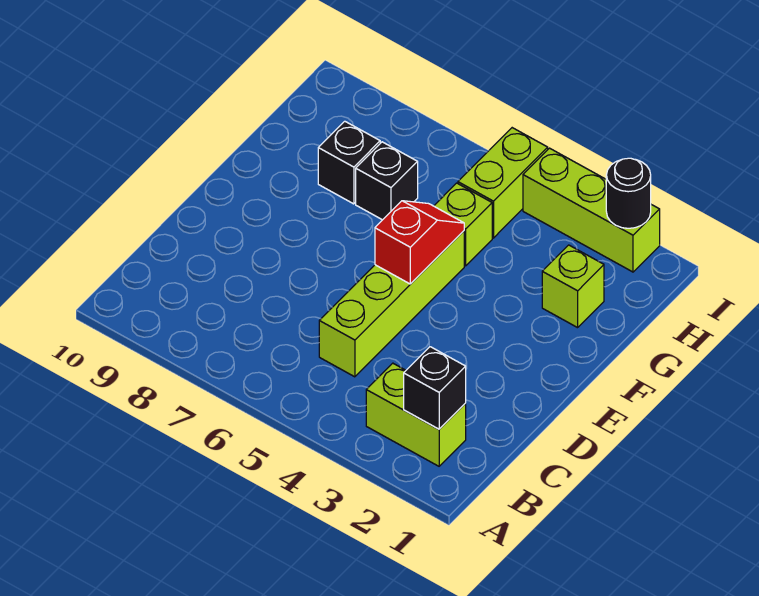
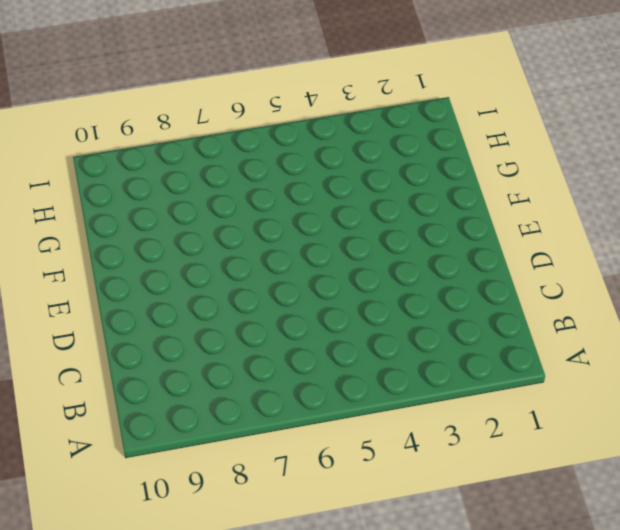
none -> lime brick B2:B3 level 1
none -> lime brick C5:F5 level 1

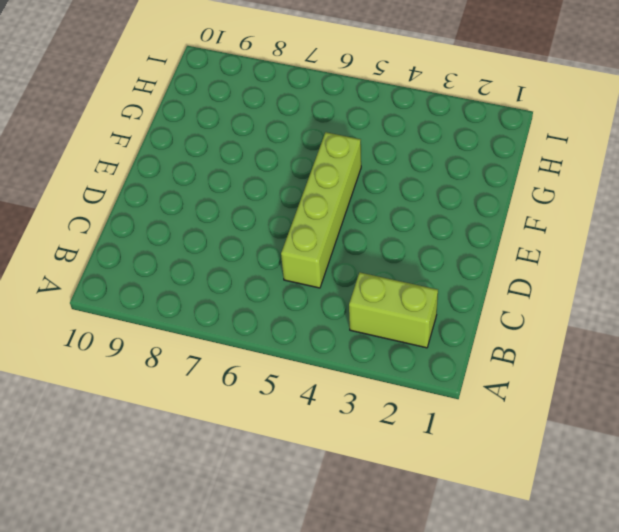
none -> lime brick G2 level 1
none -> lime brick G5 level 1

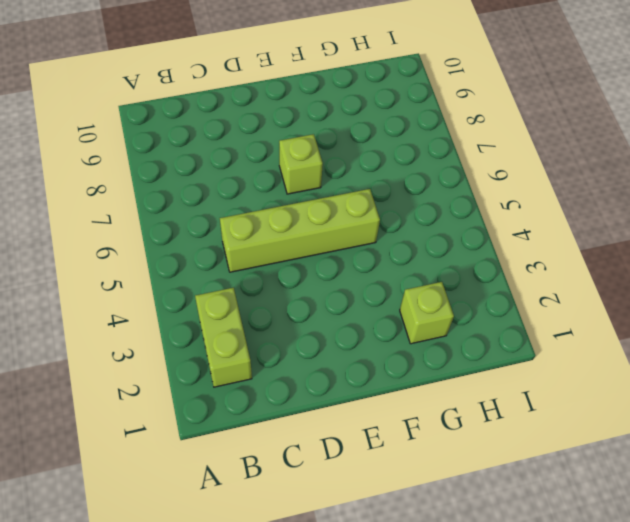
lime brick E7 level 1 -> lime brick G5 level 1
none -> black brick G7 level 1
none -> black brick G8 level 1

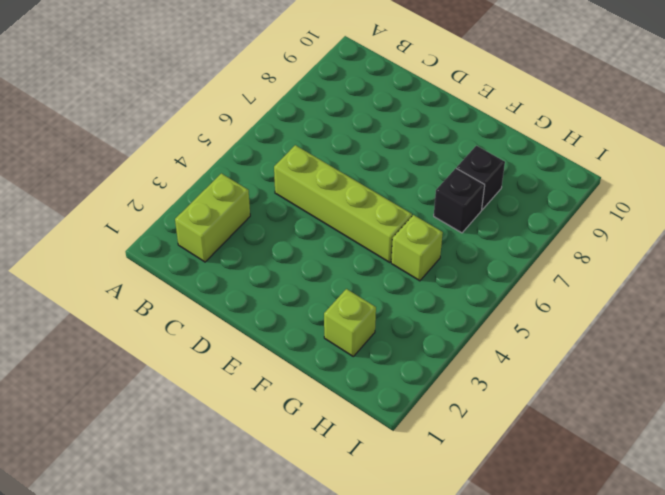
none -> lime brick H5:I5 level 1
none -> lime brick I2:I4 level 1

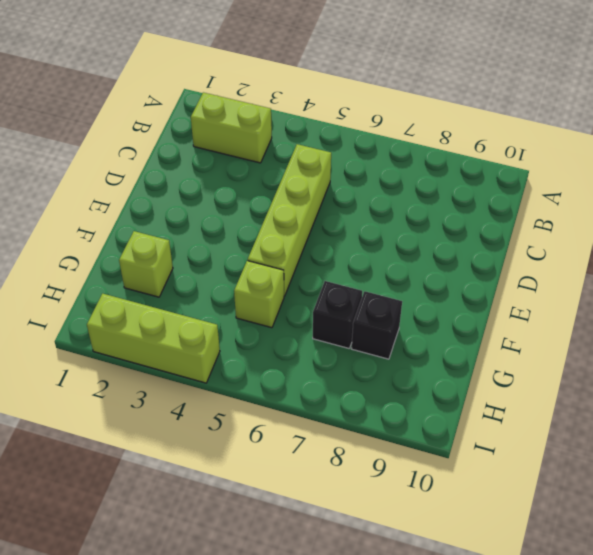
none -> lime brick H5:I5 level 1
none -> black brick B2 level 2

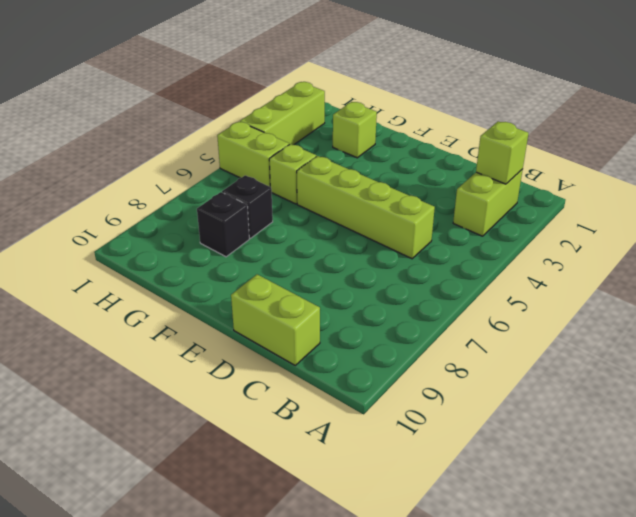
lime brick B2 level 2 -> black brick B2 level 2
lime brick C10:D10 level 1 -> none
none -> red slope E5:F5 level 2 top E
none -> black round brick I2 level 2

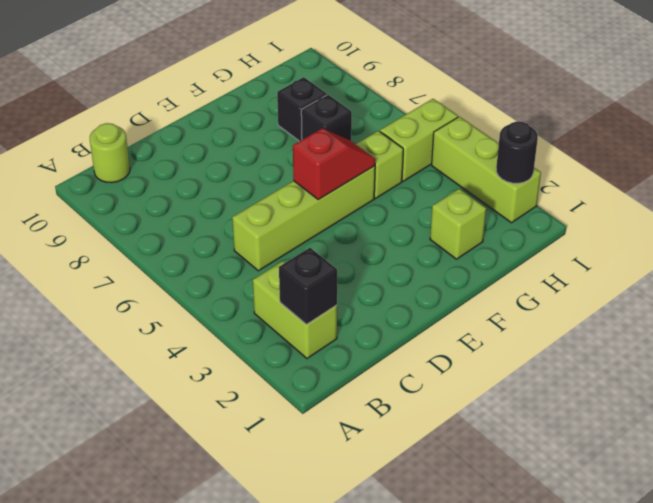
lime round brick B10 level 1 -> none

